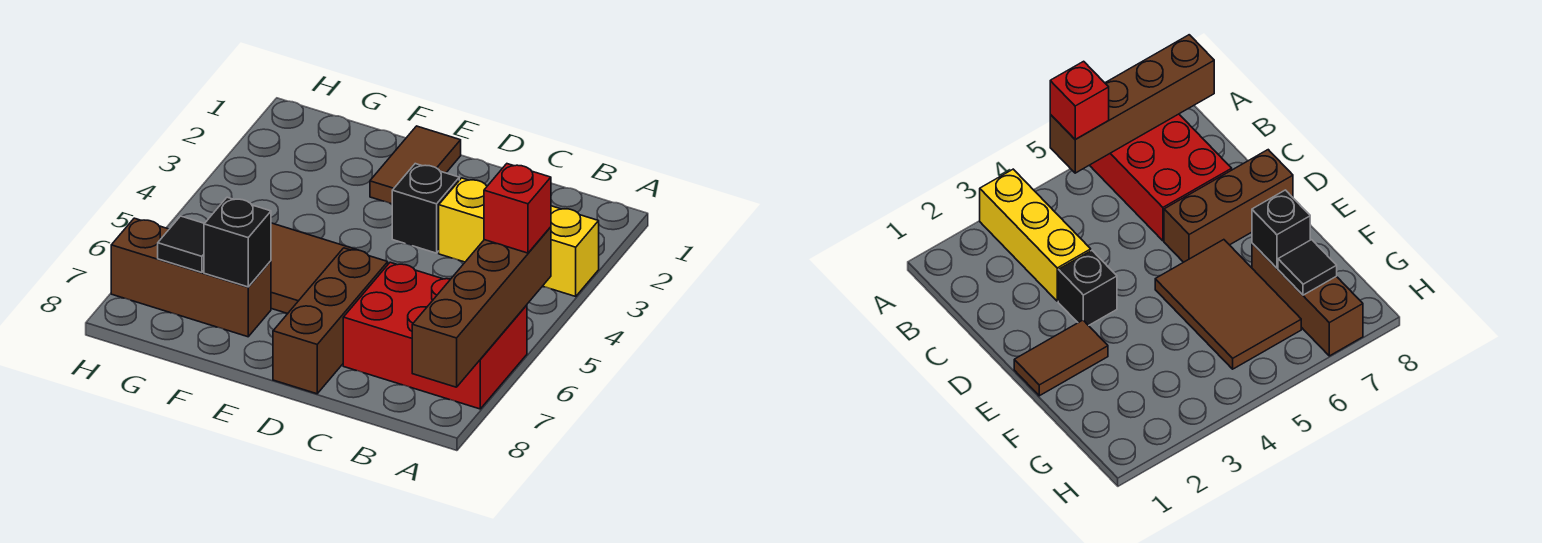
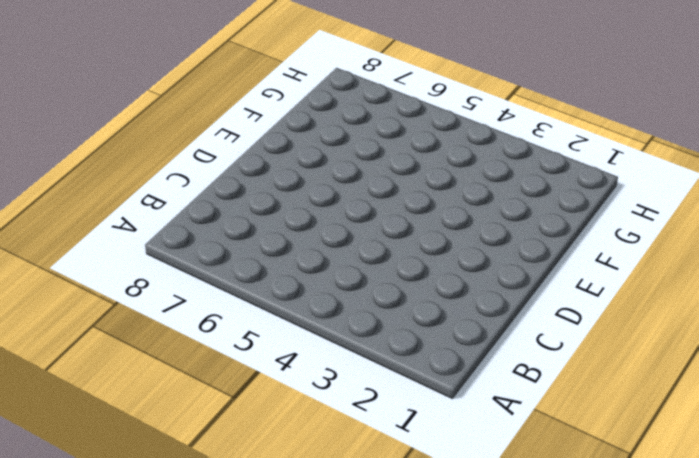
none -> yellow brick A3:C3 level 1
none -> red brick A6:C7 level 1

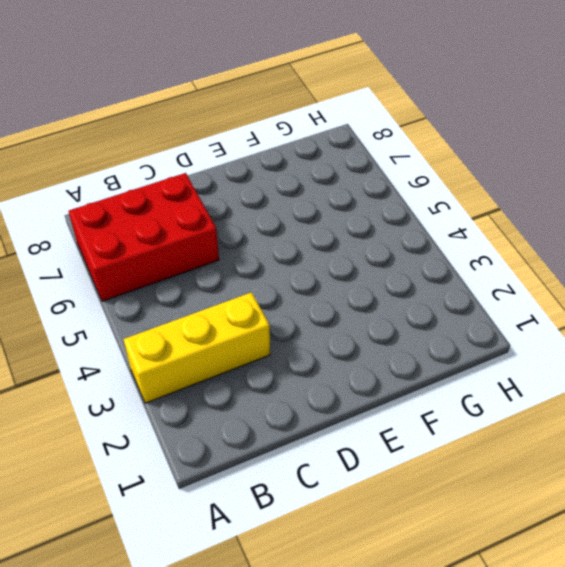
none -> black brick D3 level 1
none -> brown brick D6:D8 level 1

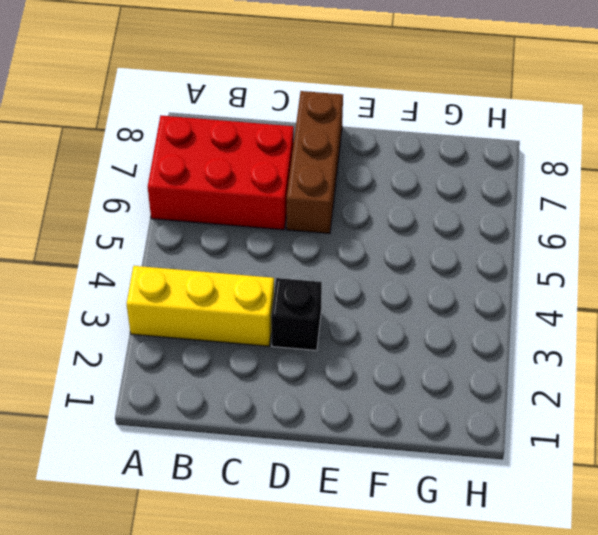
none -> brown tile E1:E2 level 1
none -> brown tile E5:G6 level 1

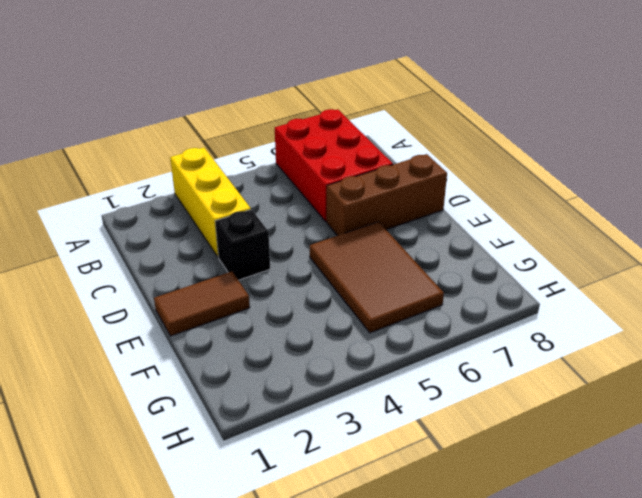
none -> brown brick F7:H7 level 1
none -> brown brick A5:A8 level 2

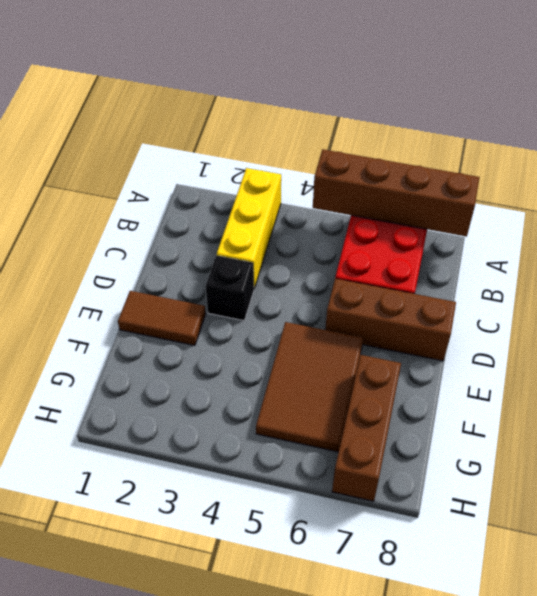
none -> black brick F7 level 2
none -> black tile G7 level 2

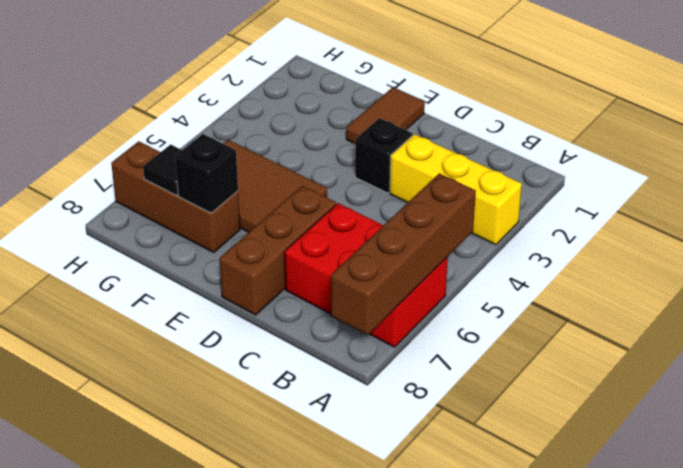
none -> red brick A5 level 3

